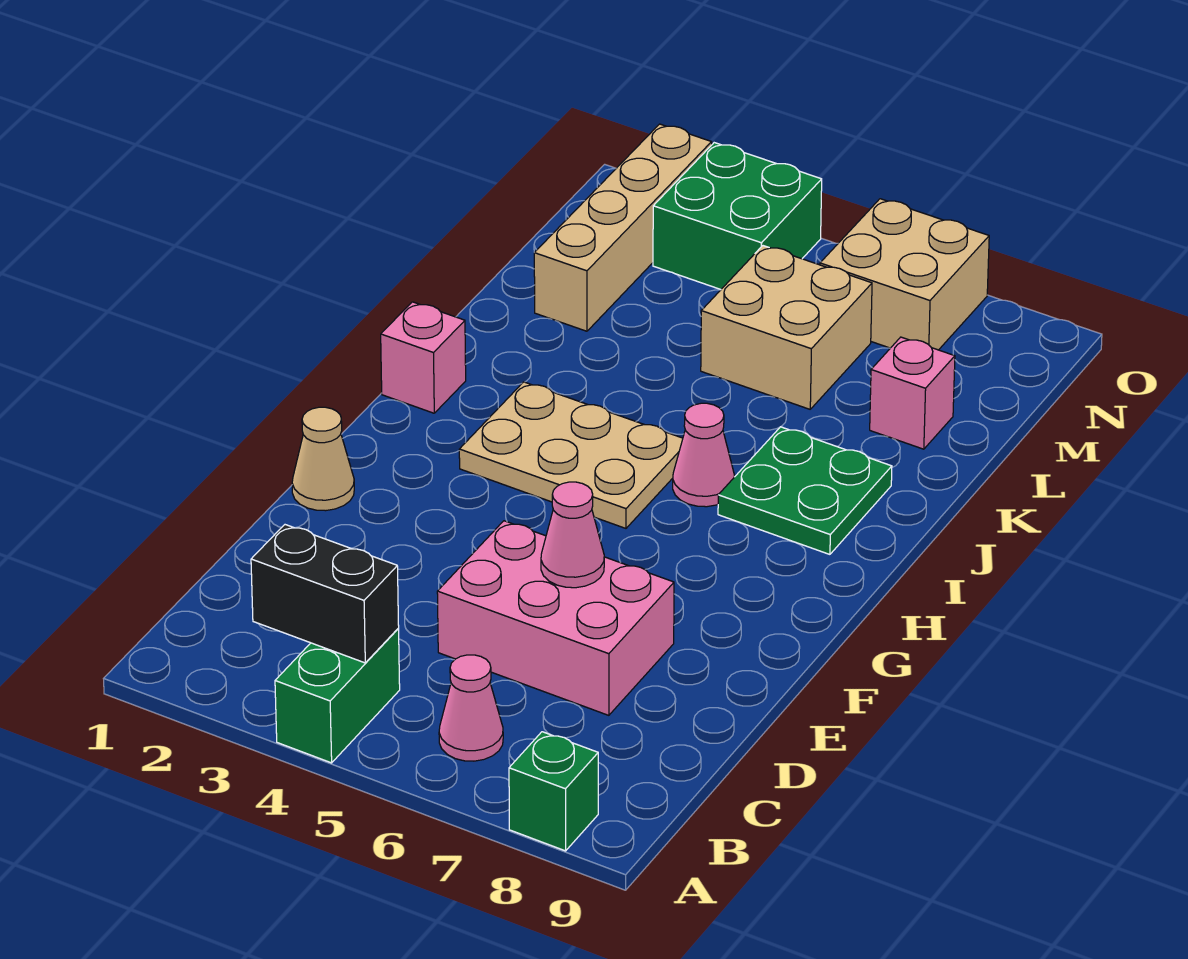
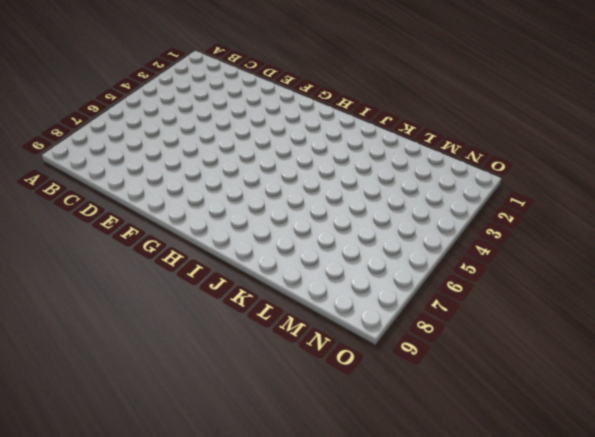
none -> green brick A4:B4 level 1
none -> green brick A8 level 1
none -> pink cone B6 level 1

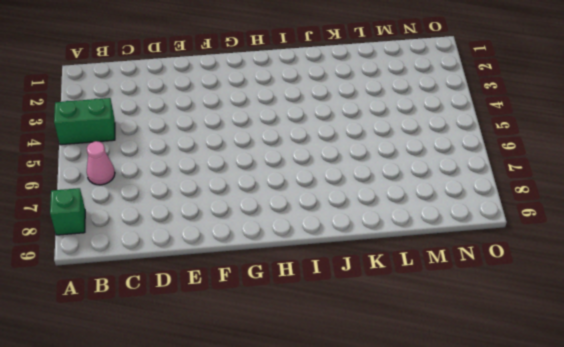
none -> pink brick D5:E7 level 1
none -> tan cone F1 level 1
none -> tan plate H3:I5 level 1

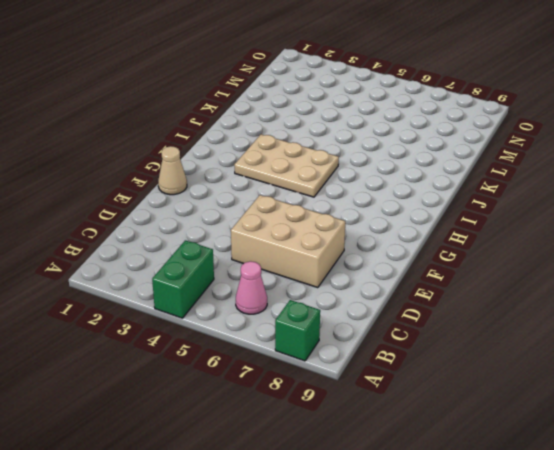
tan brick D5:E7 level 1 -> pink brick D5:E7 level 1
none -> pink brick I1 level 1
none -> pink cone I6 level 1
none -> green plate I7:J8 level 1

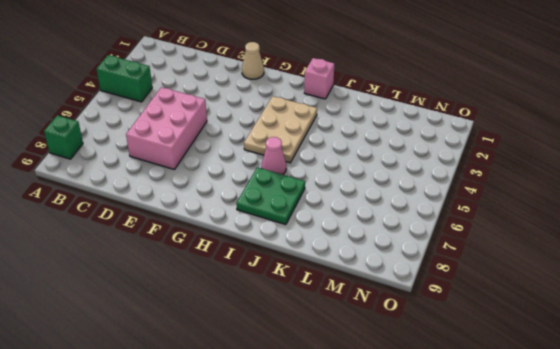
none -> pink cone B6 level 1
none -> tan brick L2:O2 level 1
none -> tan brick L5:M6 level 1

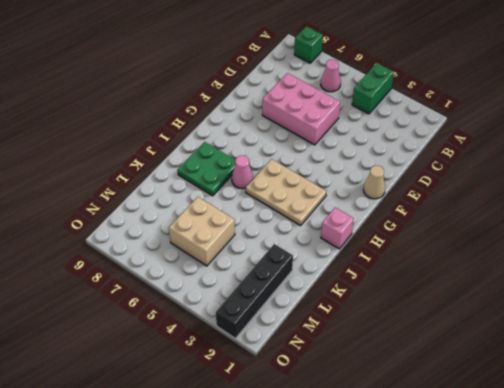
black brick L2:O2 level 1 -> tan brick L2:O2 level 1
none -> pink brick L8 level 1
none -> green brick N3:O4 level 1
none -> tan brick N6:O7 level 1

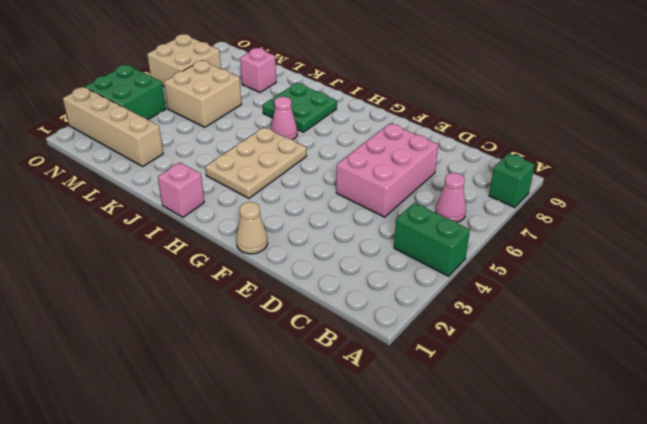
none -> black brick B3:B4 level 2
none -> pink cone E6 level 2

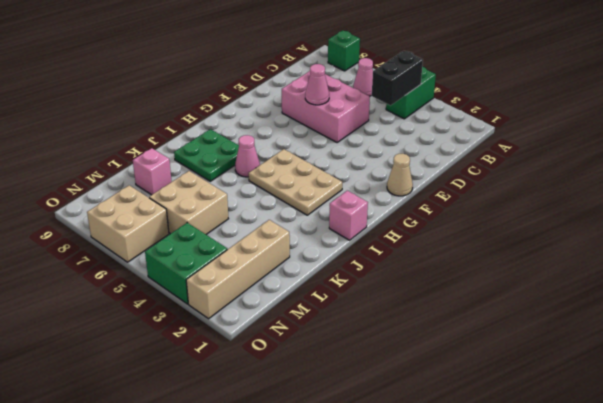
black brick B4:C4 level 2 -> black brick B3:B4 level 2

